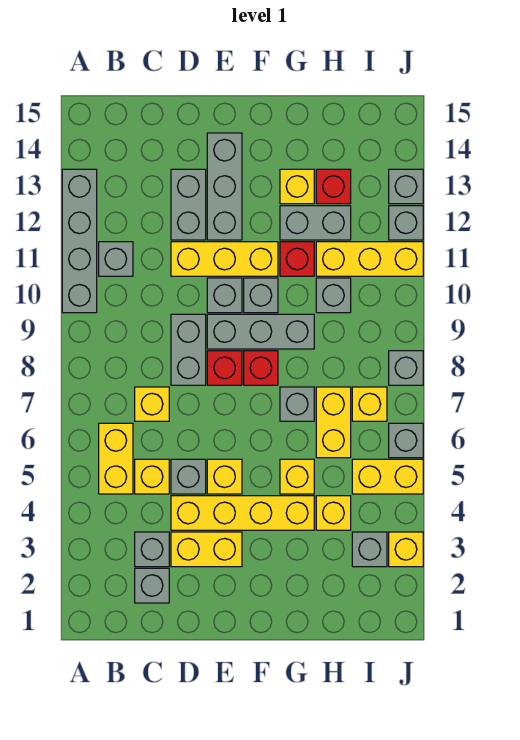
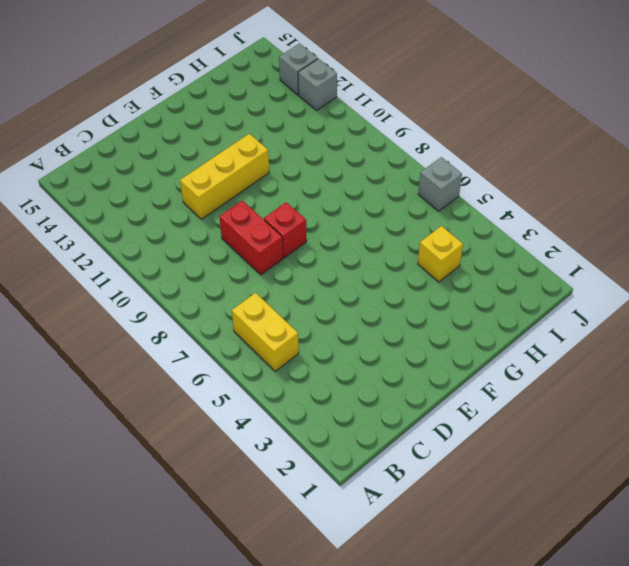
red brick D8:D9 level 1 -> grey brick D8:D9 level 1
none -> grey brick A10:A13 level 1
none -> grey brick B11 level 1
none -> grey brick C2 level 1
none -> grey brick C3 level 1

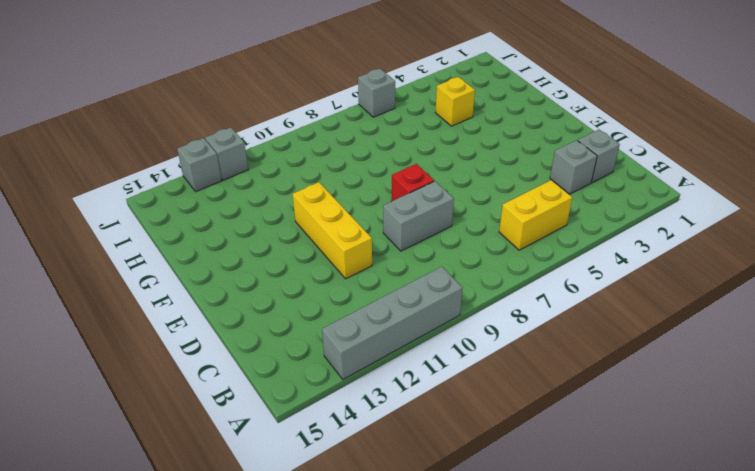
none -> grey brick B11 level 1
none -> yellow brick C5 level 1
none -> yellow brick C7 level 1
none -> yellow brick D3:E3 level 1

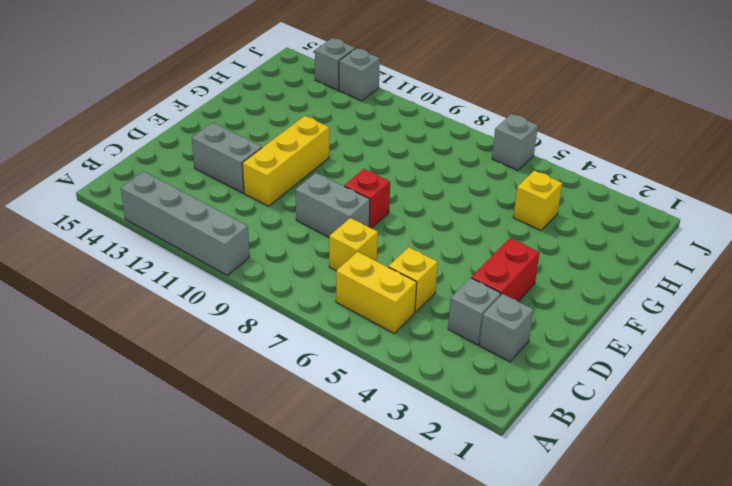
red brick D3:E3 level 1 -> yellow brick D3:E3 level 1
none -> grey brick B11 level 1
none -> yellow brick D4:G4 level 1
none -> grey brick D5 level 1
none -> yellow brick E5 level 1

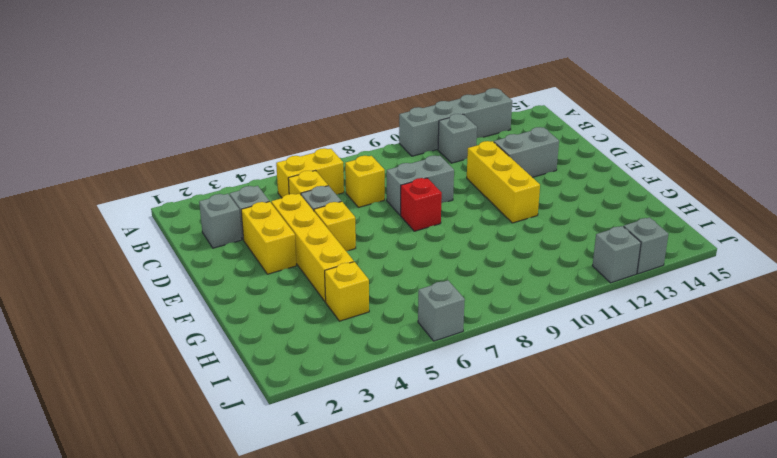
none -> grey brick E9:G9 level 1
none -> grey brick E10 level 1
none -> grey brick E12:E14 level 1
none -> red brick F8 level 1

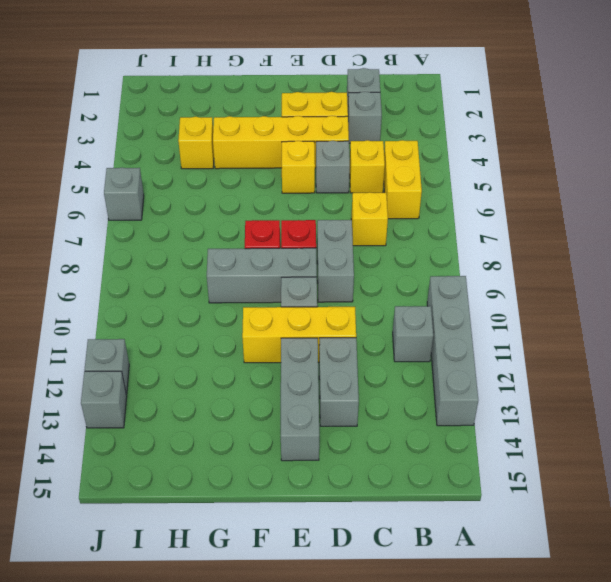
none -> grey brick F10 level 1
none -> yellow brick G5 level 1
none -> grey brick G7 level 1
none -> red brick G11 level 1

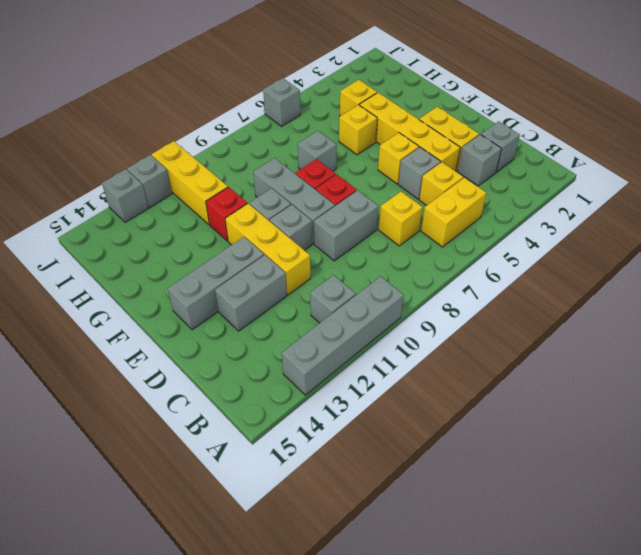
none -> grey brick G12:H12 level 1
none -> yellow brick G13 level 1
none -> yellow brick H6:H7 level 1
none -> grey brick H10 level 1

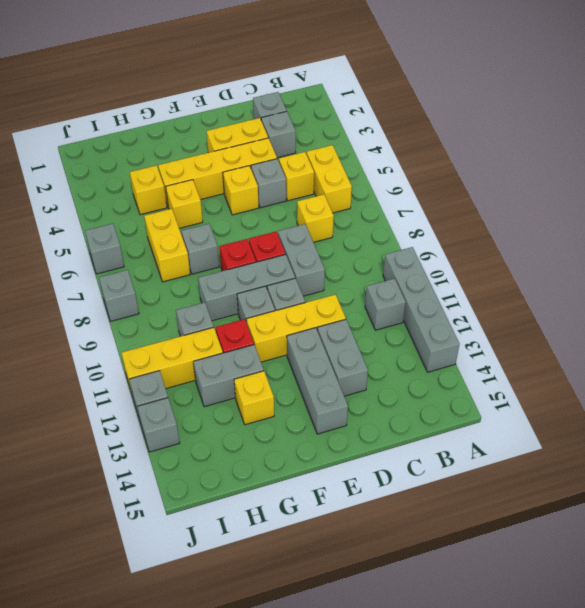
none -> red brick H13 level 1
none -> grey brick I3 level 1
none -> yellow brick I5:J5 level 1
none -> yellow brick I7 level 1

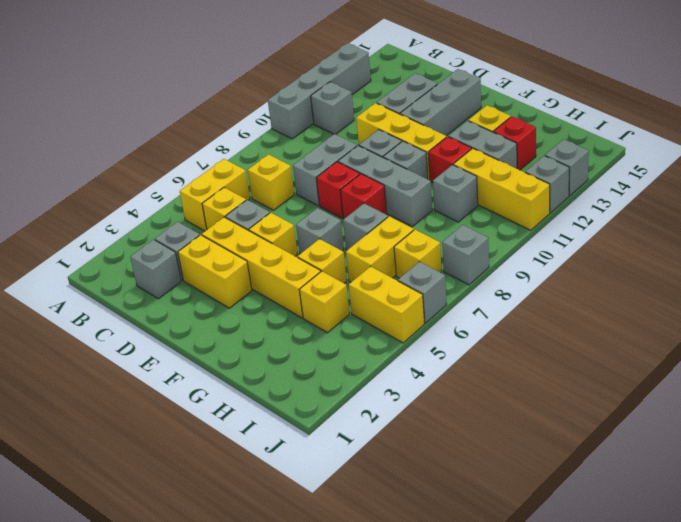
grey brick F6 level 1 -> grey brick I3 level 1
none -> yellow brick J3 level 1

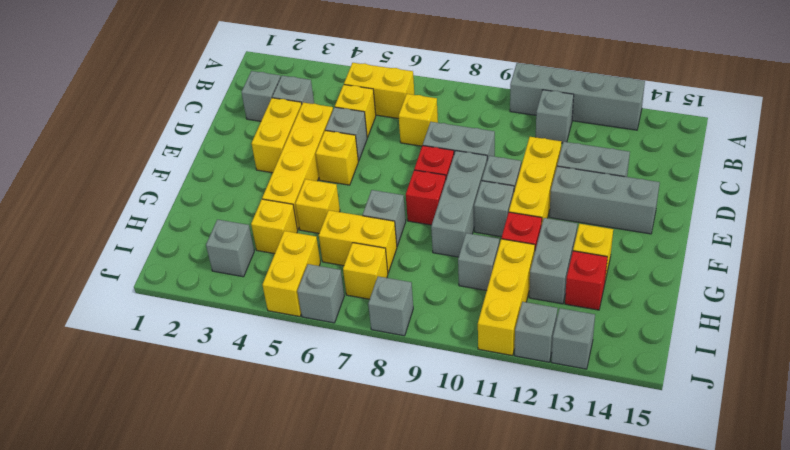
none -> yellow brick J3 level 1

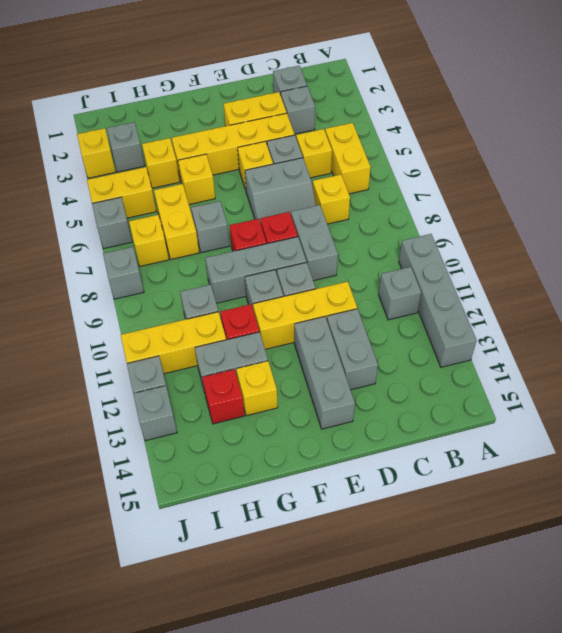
grey slope D6:E7 level 1 top 6 -> none

